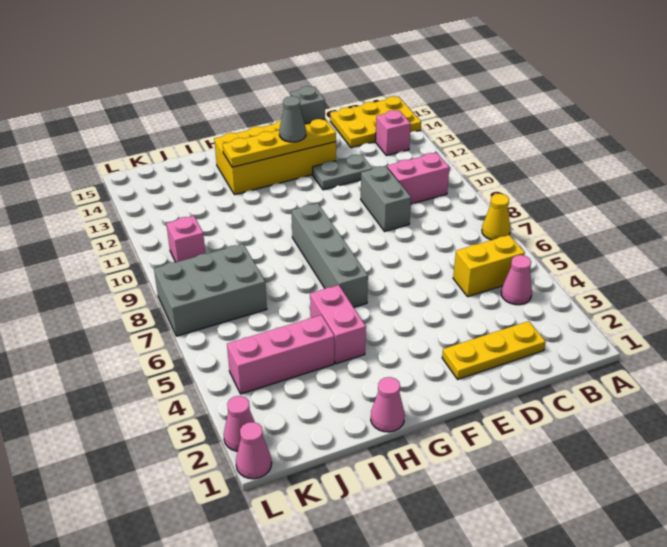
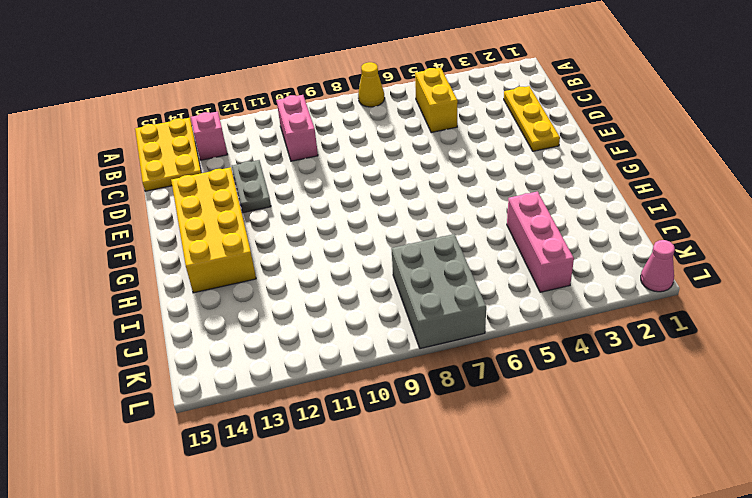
none -> pink cone B4 level 1
none -> grey brick D9:D10 level 1
none -> grey brick G6:G9 level 1

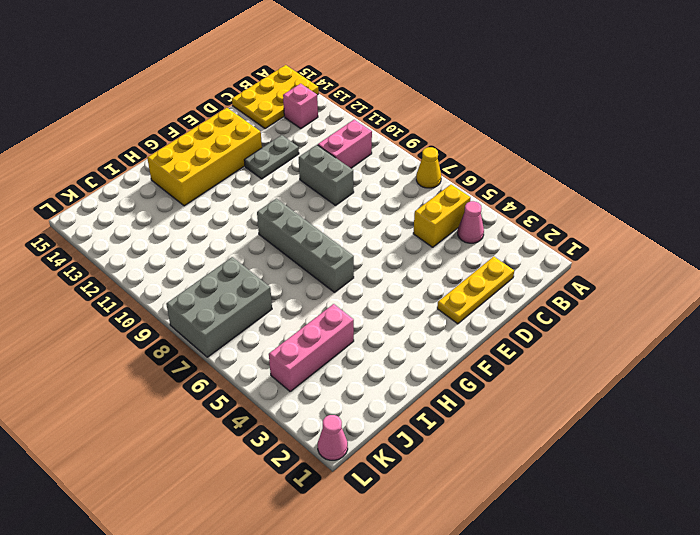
none -> pink cone H1 level 1
none -> pink brick H4:H5 level 1
none -> pink brick K10 level 1

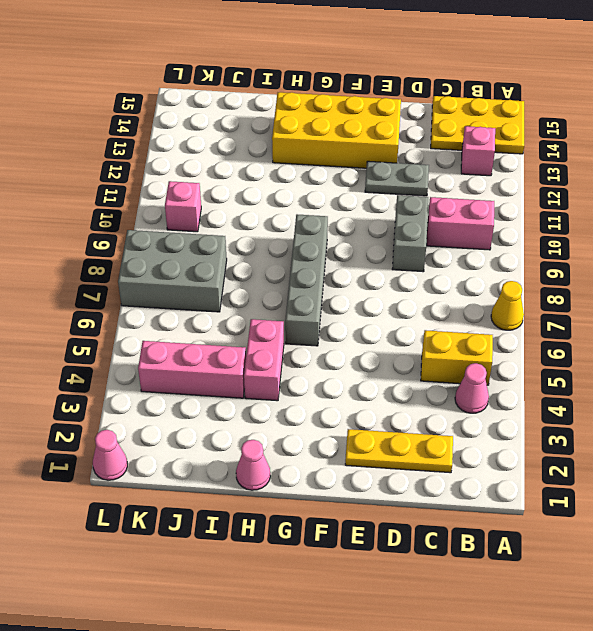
none -> pink cone L2 level 1
none -> yellow plate E13:H13 level 2
none -> grey brick E14 level 2

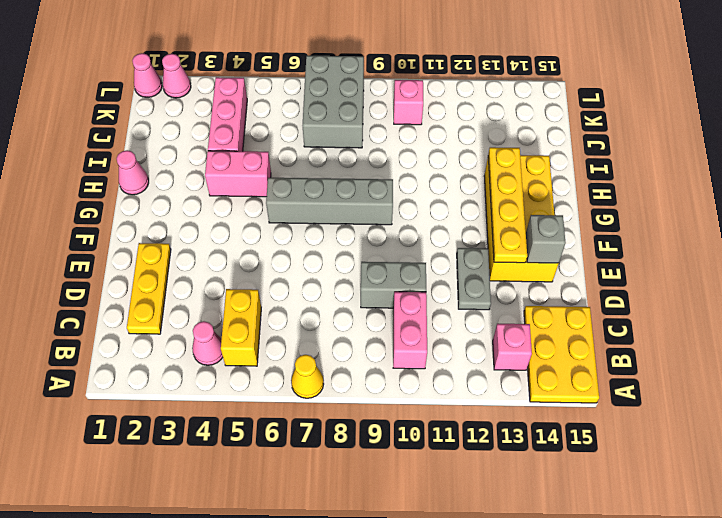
none -> grey cone F13 level 3

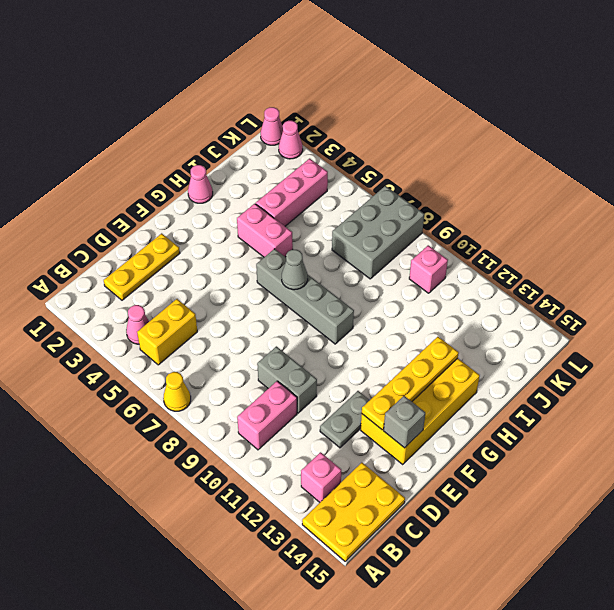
grey cone G7 level 2 -> grey cone F13 level 3

